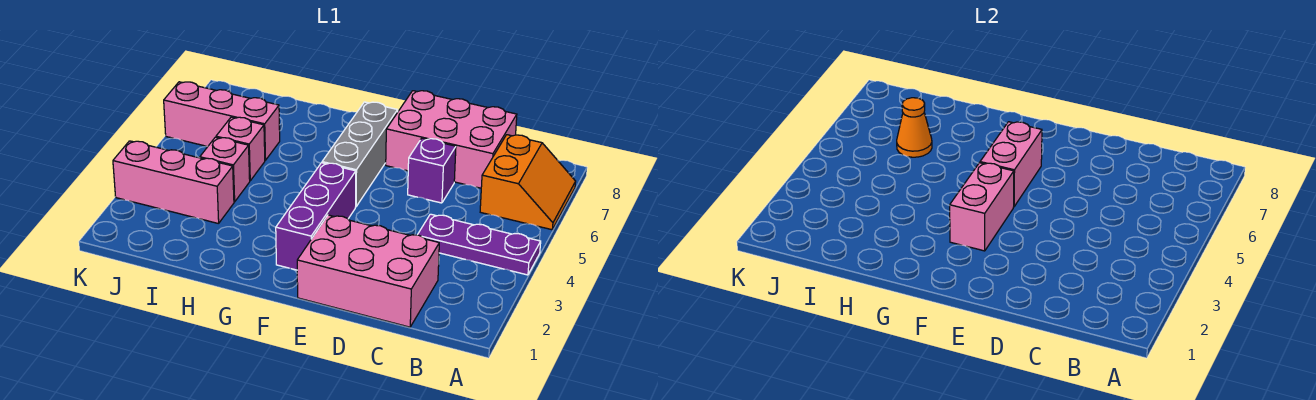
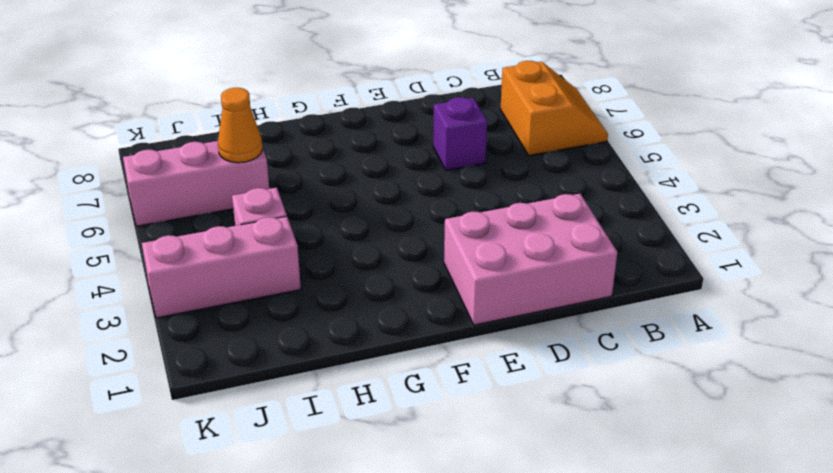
none -> purple plate A4:C4 level 1
none -> pink brick C7:E8 level 1
none -> purple brick F2:F4 level 1

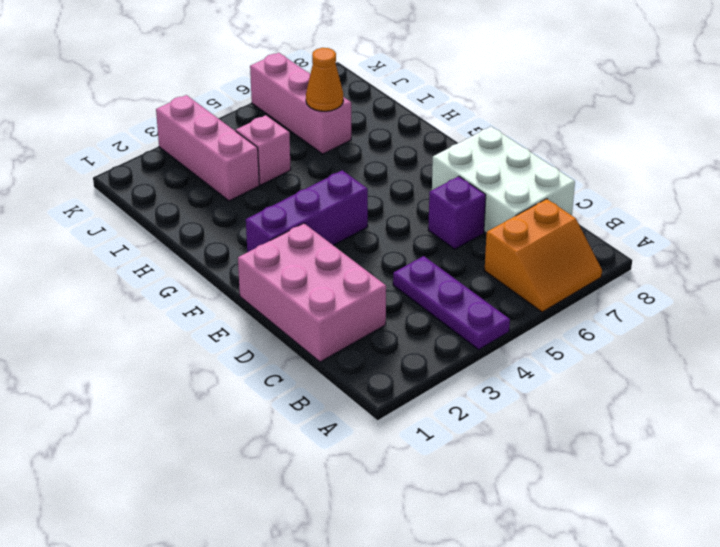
white brick C7:E8 level 1 -> pink brick C7:E8 level 1
none -> grey brick F5:F7 level 1
none -> pink brick I5 level 1
none -> pink brick F3:F4 level 2

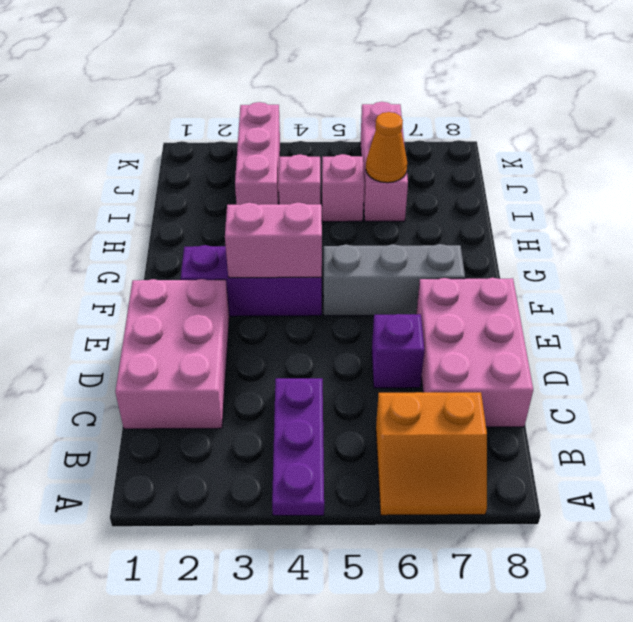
none -> pink brick F5:F6 level 2

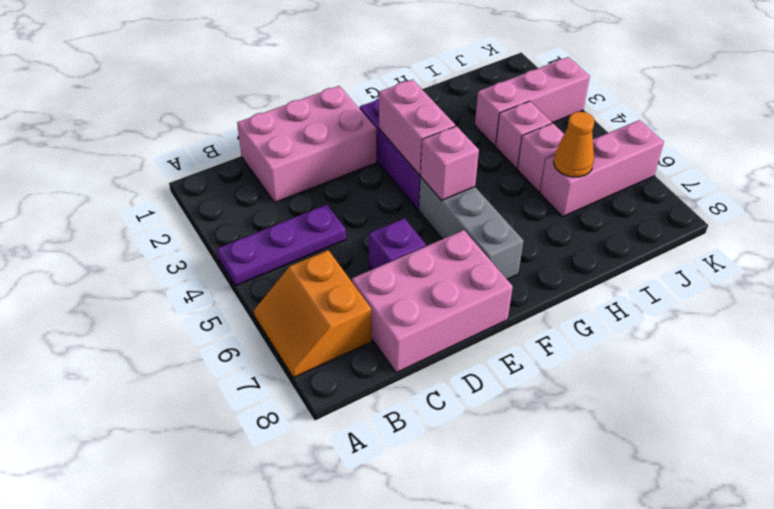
pink brick F5 level 2 -> pink brick F5:F6 level 2

